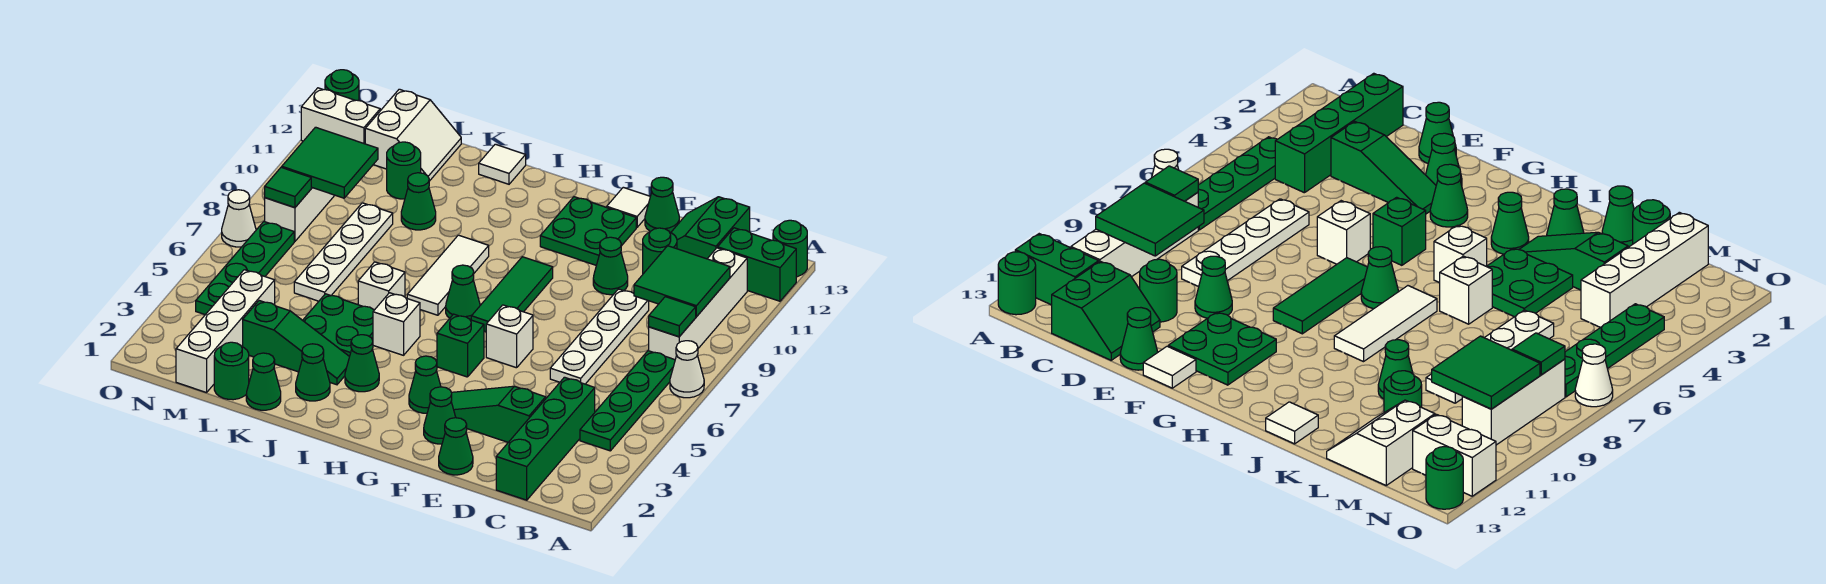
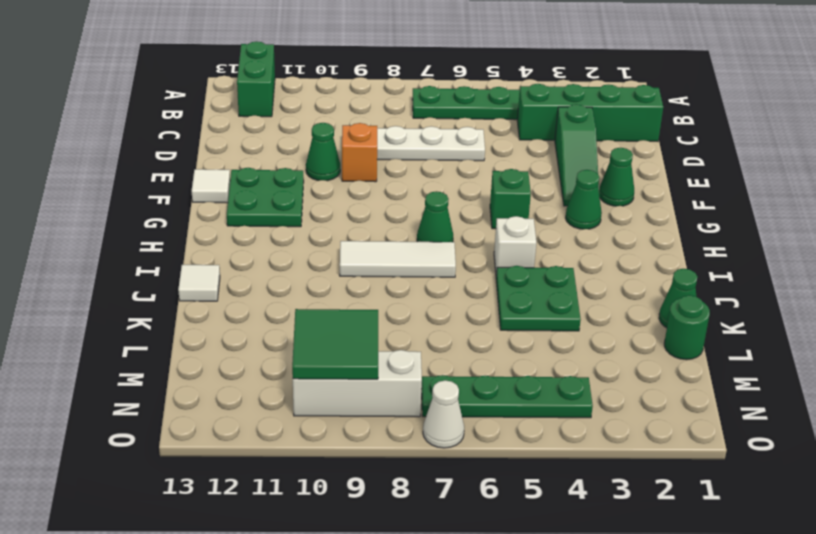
orange brick E9 level 1 -> none
none -> white cone A7 level 1
none -> green round brick A13 level 1
none -> white brick B8:B11 level 1
none -> green slope C12:D13 level 1 top C

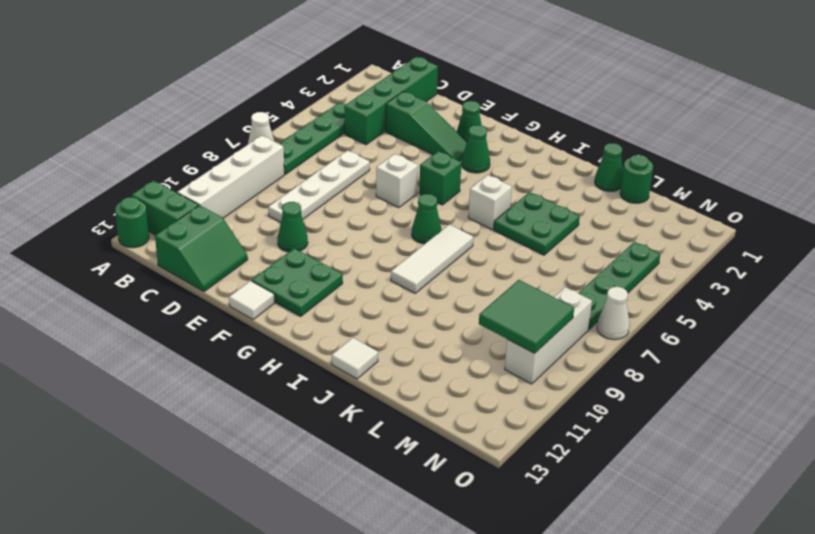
none -> green round brick D11 level 1
none -> green cone E1 level 1
none -> green cone E13 level 1
none -> green tile G7:G9 level 1

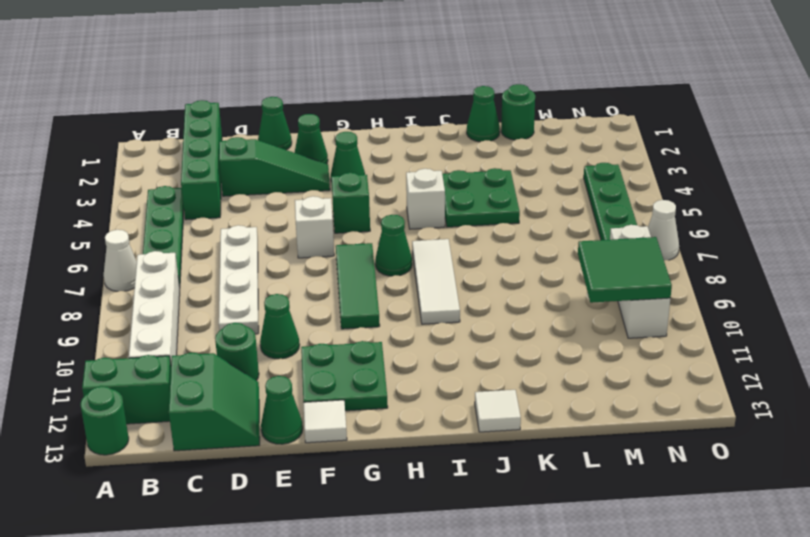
none -> green cone I3 level 1
none -> green cone J2 level 1
none -> green slope J3:L3 level 1 top L
none -> white brick J6 level 1

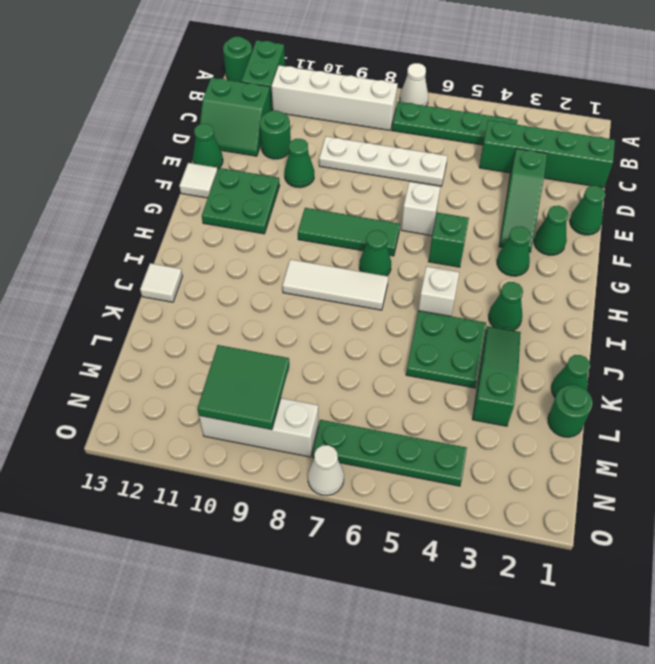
none -> green cone J2 level 1
none -> white brick J6 level 1
none -> green cone K10 level 1
none -> white plate L6:L9 level 1

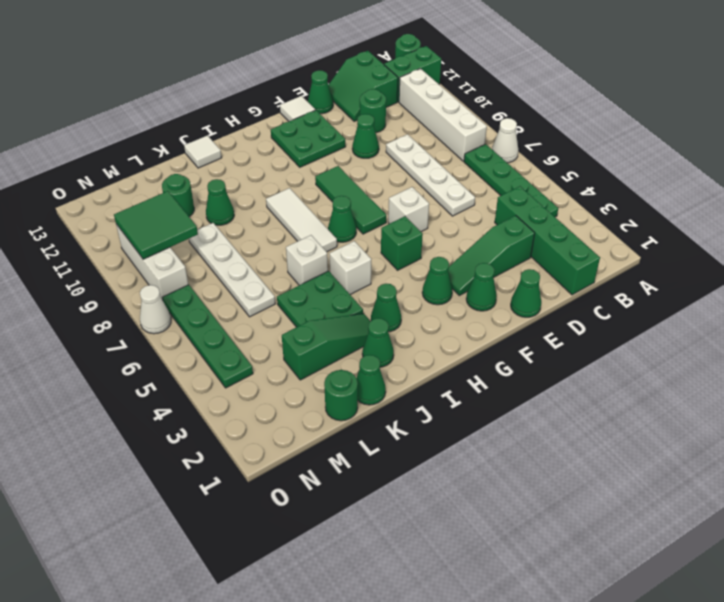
none -> white slope L12:M13 level 1 top M
none -> white brick M1:M4 level 1
none -> white brick N12:O12 level 1
none -> green round brick O13 level 1

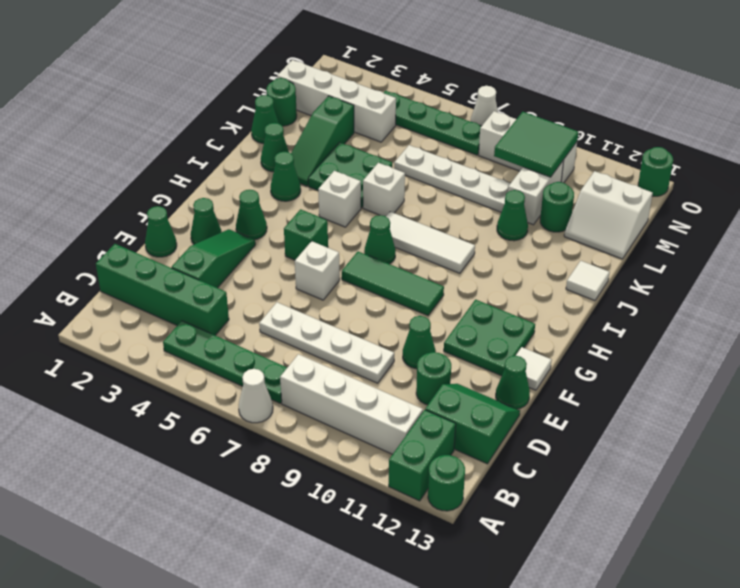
white brick L10:M10 level 1 -> white brick N12:O12 level 1
none -> green tile B8 level 2
none -> green tile B9:C10 level 2
none -> green tile N8 level 2

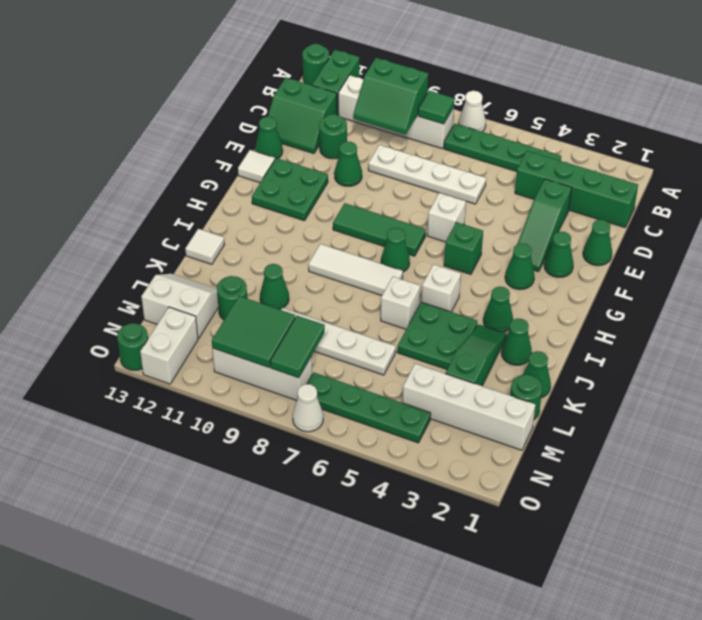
green slope B9:C10 level 2 top B -> green tile B9:C10 level 2
green tile M8:N8 level 2 -> green tile N8 level 2

